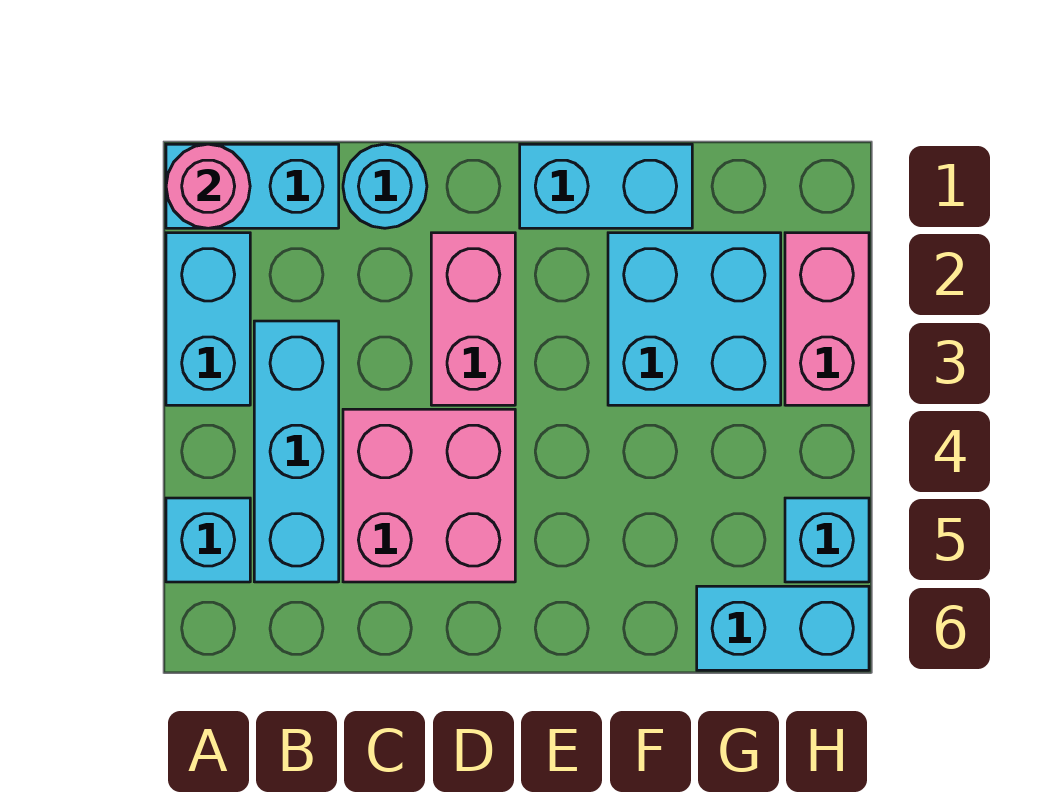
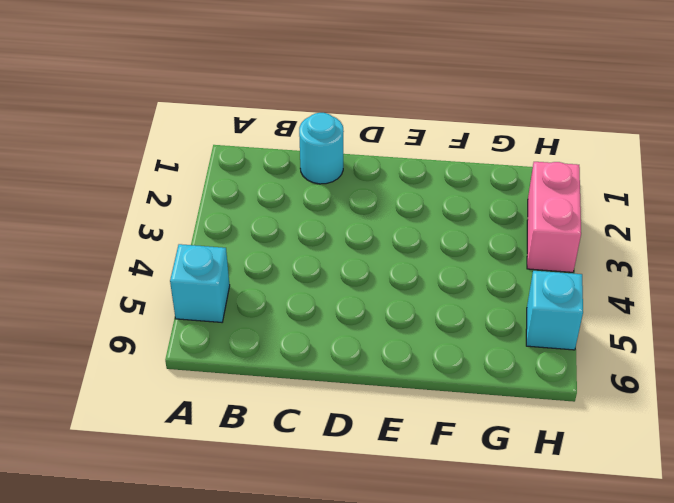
none -> cyan brick A1:B1 level 1
none -> cyan brick A2:A3 level 1
none -> cyan brick B3:B5 level 1

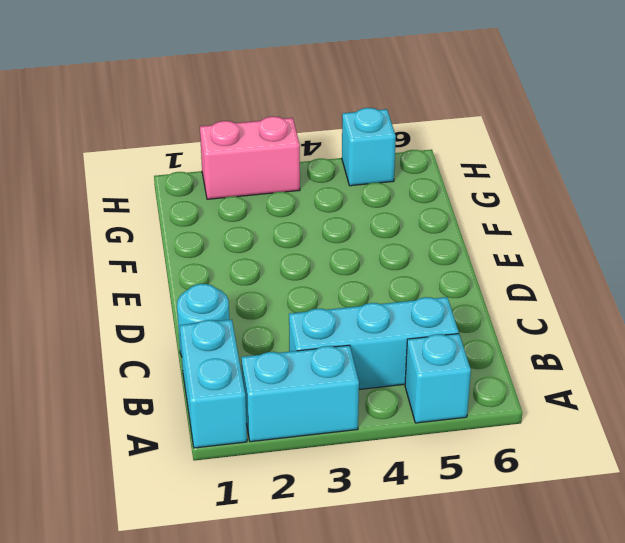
none -> pink brick C4:D5 level 1
none -> pink brick D2:D3 level 1
none -> cyan brick E1:F1 level 1

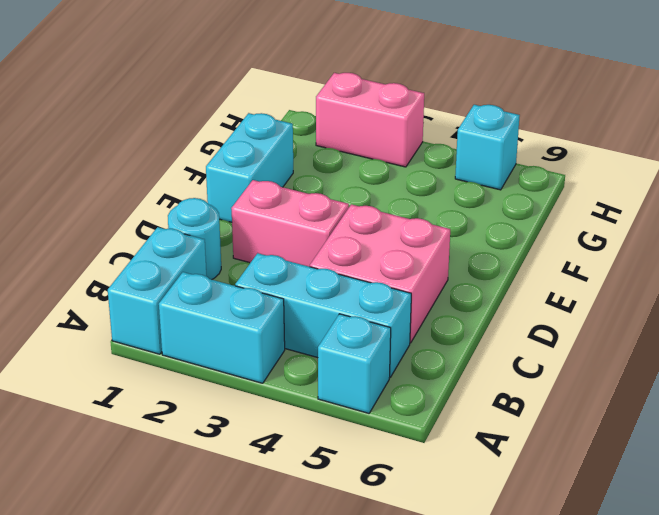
none -> cyan brick F2:G3 level 1
none -> cyan brick G6:H6 level 1
none -> pink round brick A1 level 2

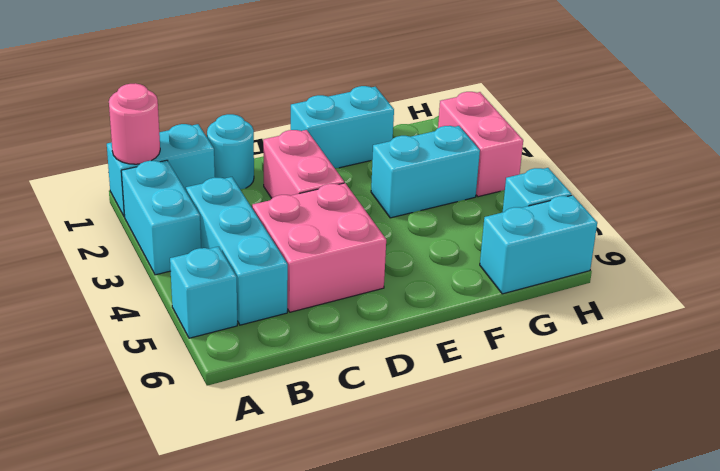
cyan brick F3:G3 level 1 -> cyan brick F2:G3 level 1

